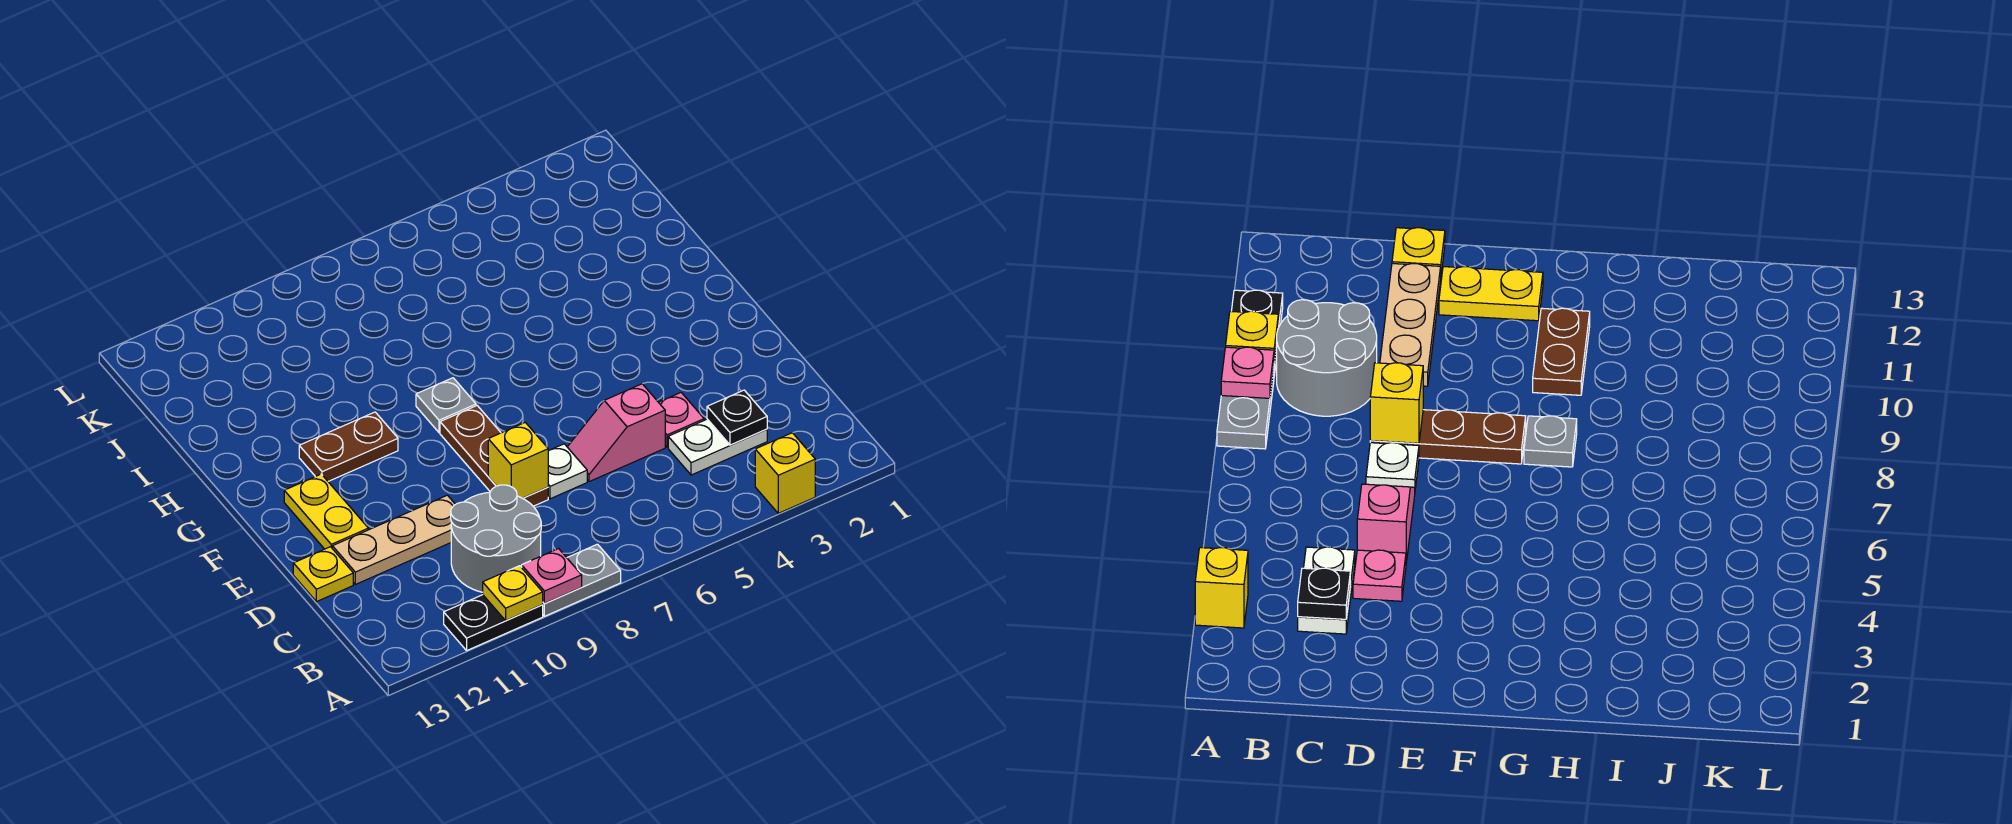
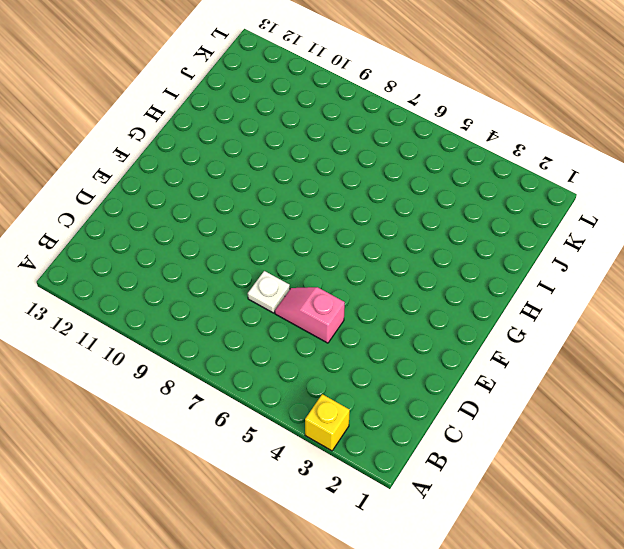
none -> grey plate A8:A9 level 1
none -> black plate A10:A11 level 1
none -> grey round brick B9:C10 level 1

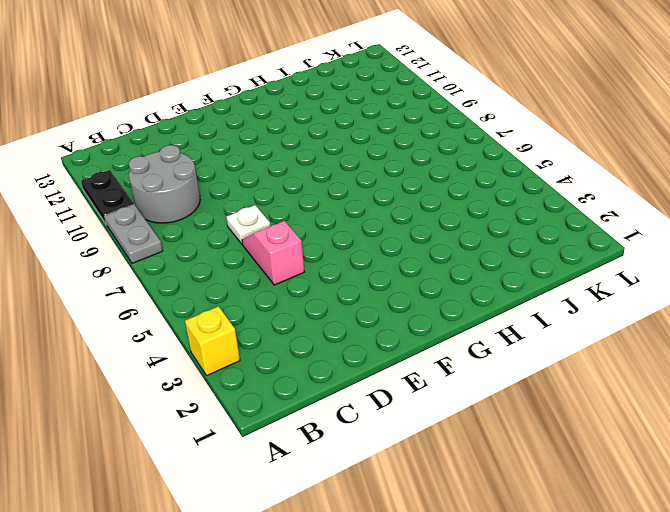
none -> white plate C3:C4 level 1
none -> pink plate D4 level 1
none -> brown plate D8:F8 level 1

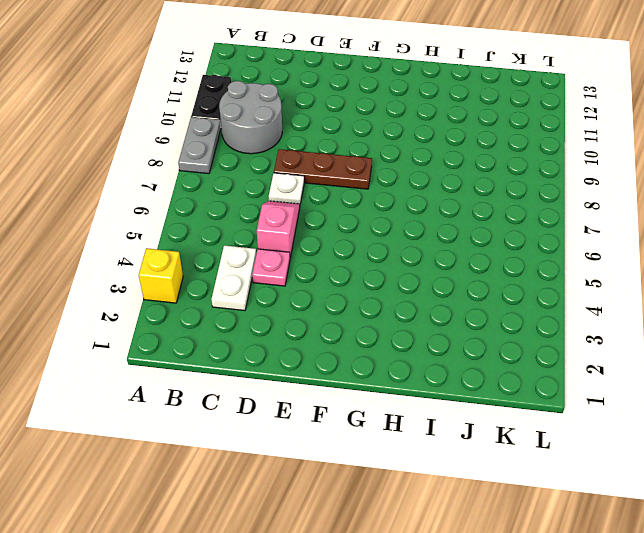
none -> tan plate D10:D12 level 1
none -> yellow plate D13 level 1
none -> yellow plate E12:F12 level 1

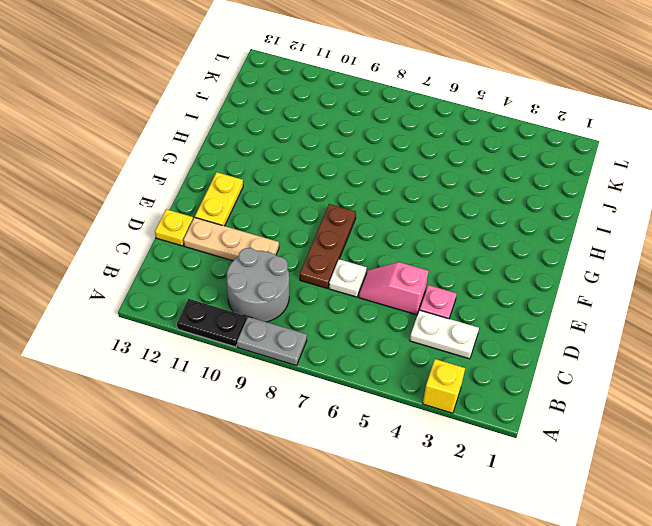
none -> grey plate G8 level 1
none -> brown plate G10:G11 level 1
none -> pink plate A9 level 2

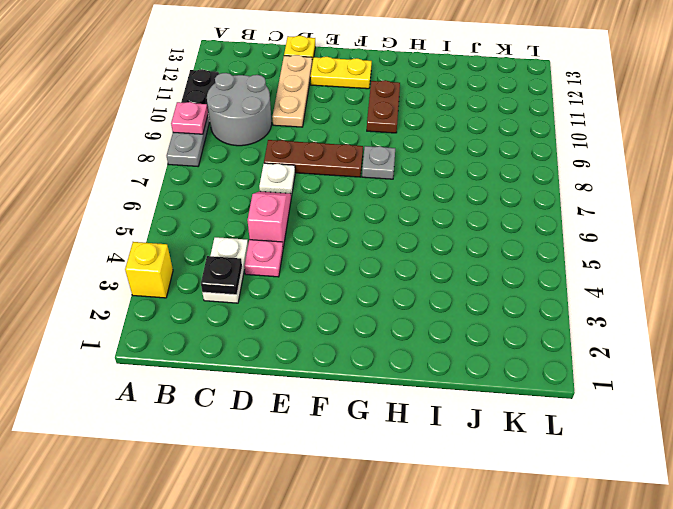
none -> yellow plate A10 level 2
none -> yellow brick D8 level 2

